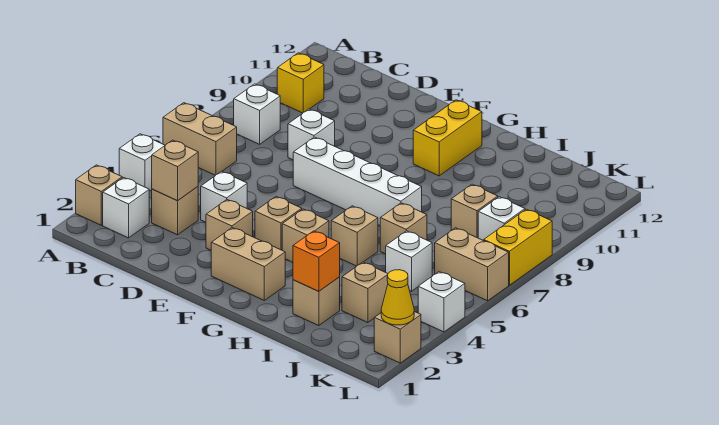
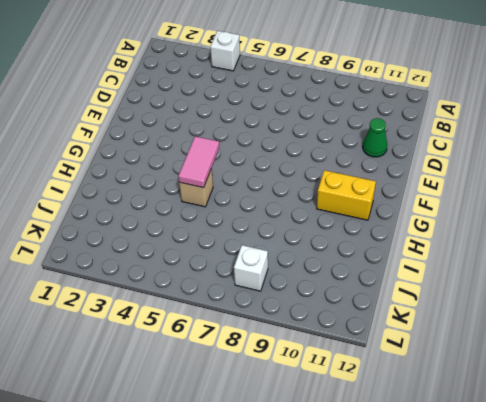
green cone D11 level 1 -> none
pink tile G5:H5 level 2 -> none
none -> tan brick A2 level 1
none -> tan brick A6:B6 level 1
none -> white brick B2 level 1

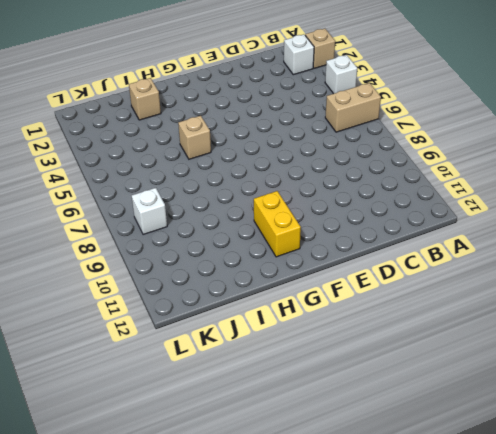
none -> white brick B8 level 1
none -> yellow brick B10 level 1
none -> tan brick C3 level 1

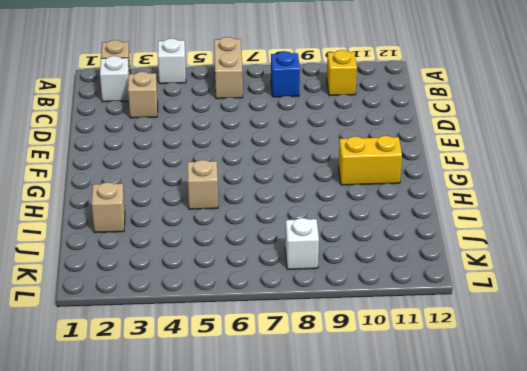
blue brick B8 level 1 -> white brick B8 level 1
none -> white brick D4 level 1
none -> white brick D8 level 1
none -> tan brick E3 level 1

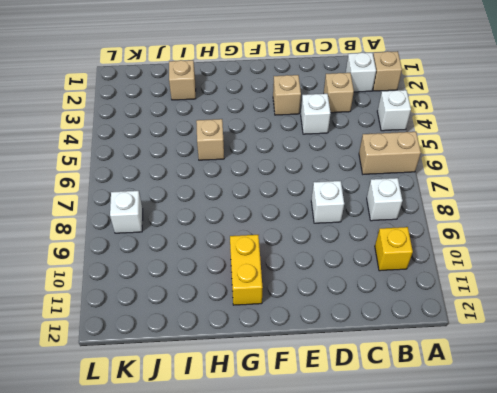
none -> white brick E7:H7 level 1
none -> tan brick F2:G2 level 1
none -> tan brick F4 level 1

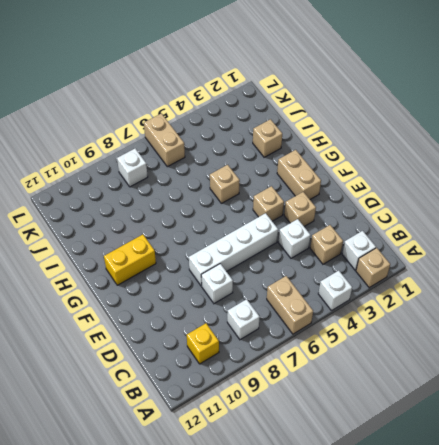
white brick E5:E8 level 1 -> white brick E7:H7 level 1
none -> tan brick G4 level 1
none -> tan brick I6 level 1
none -> tan brick J3 level 1

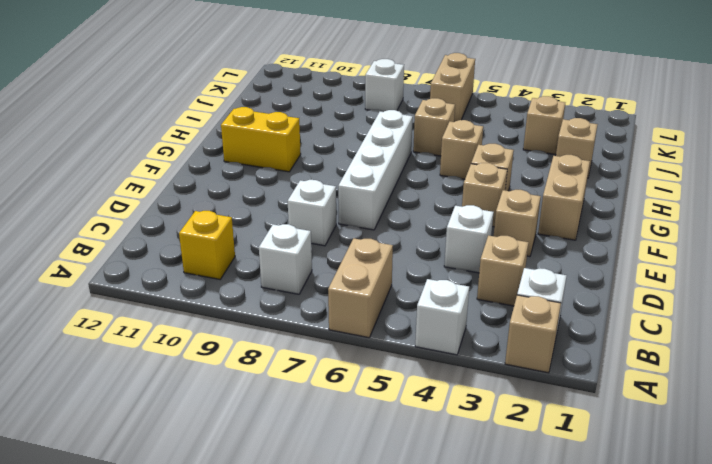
none -> white brick J5 level 1
none -> tan brick J8 level 1
none -> tan brick L2 level 1

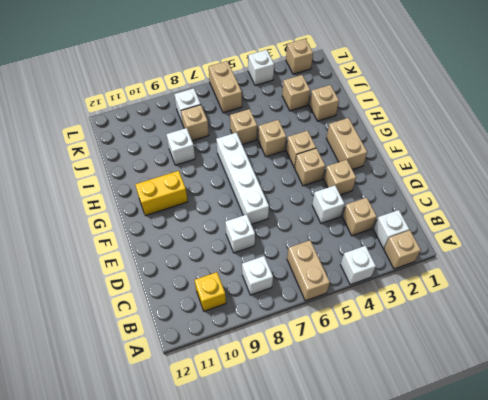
white brick I9 level 1 -> white brick J5 level 1
none -> yellow brick L7:L8 level 1
none -> tan brick C3 level 2
none -> orange brick I2 level 2

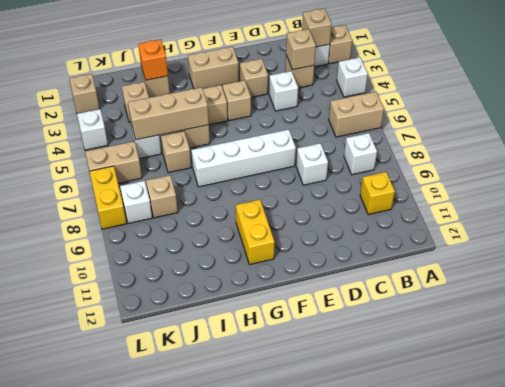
tan brick B2 level 2 -> none
tan brick H5:J5 level 2 -> none
none -> yellow cone L2 level 2

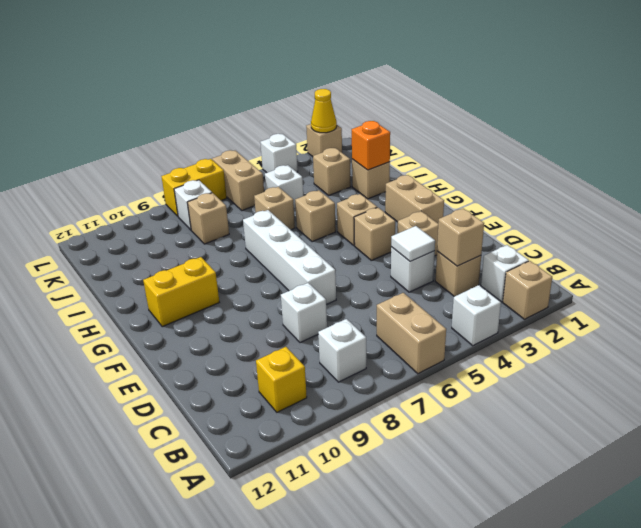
white tile D4 level 2 -> none

